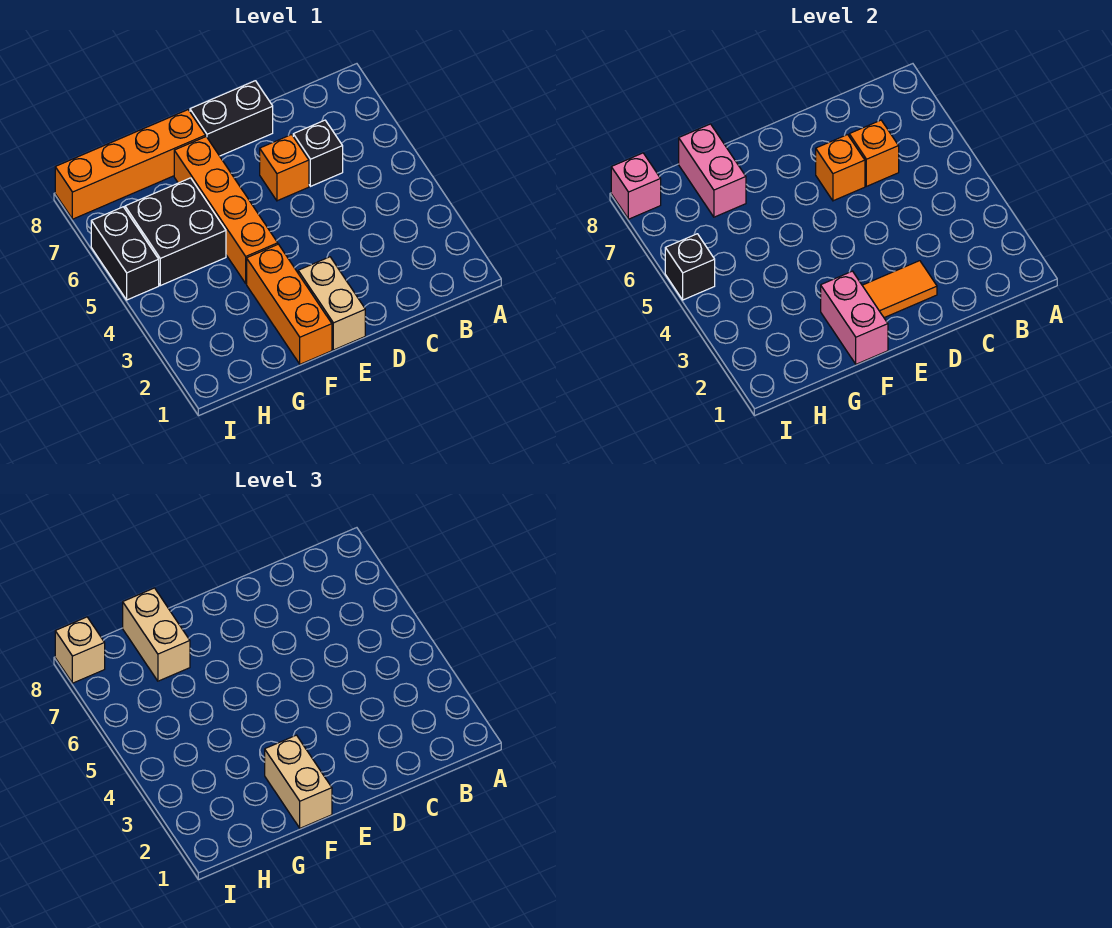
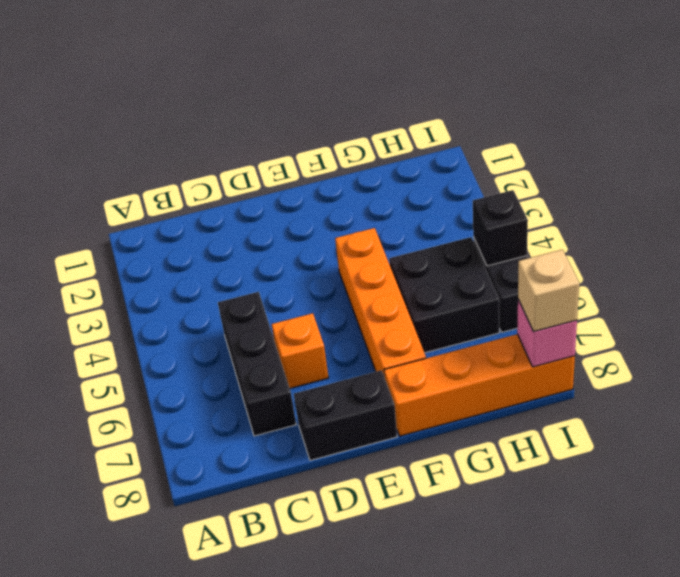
black brick C5:C7 level 1 -> black brick C6 level 1
none -> tan brick E1:E2 level 1
none -> orange brick F1:F3 level 1
none -> orange brick C6 level 2

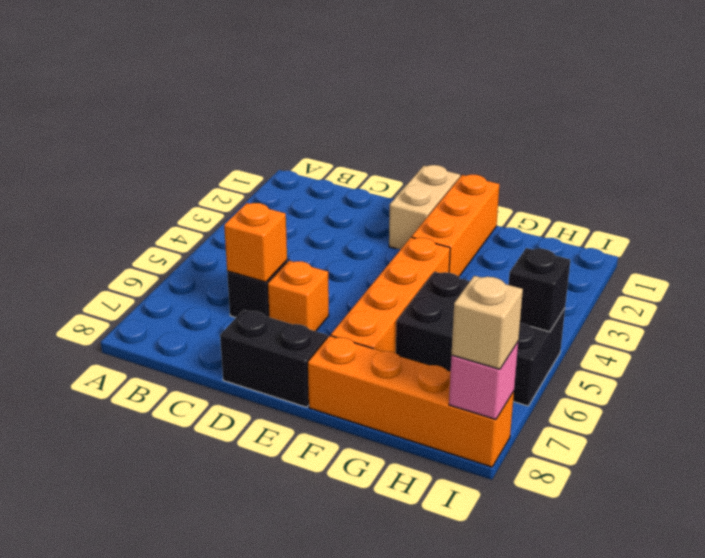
none -> orange tile D2:E2 level 2
none -> orange brick D6 level 2
none -> pink brick F1:F2 level 2

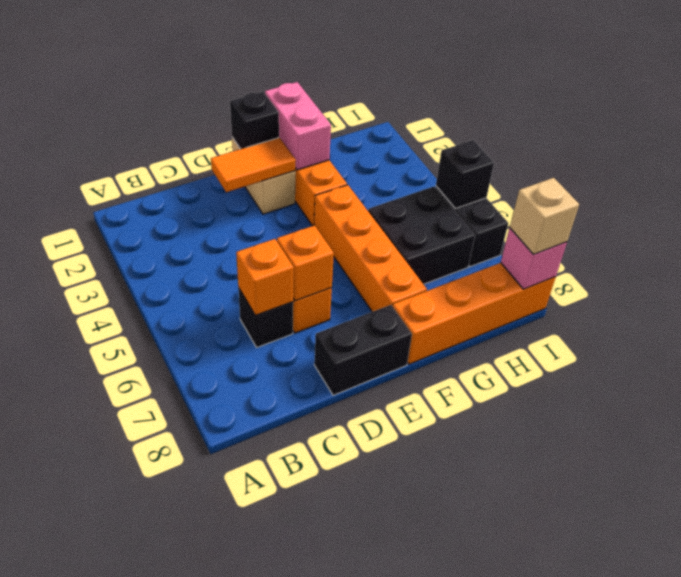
black brick E1 level 2 -> none
none -> pink brick G7:G8 level 2
none -> tan brick F1:F2 level 3
none -> tan brick G7:G8 level 3

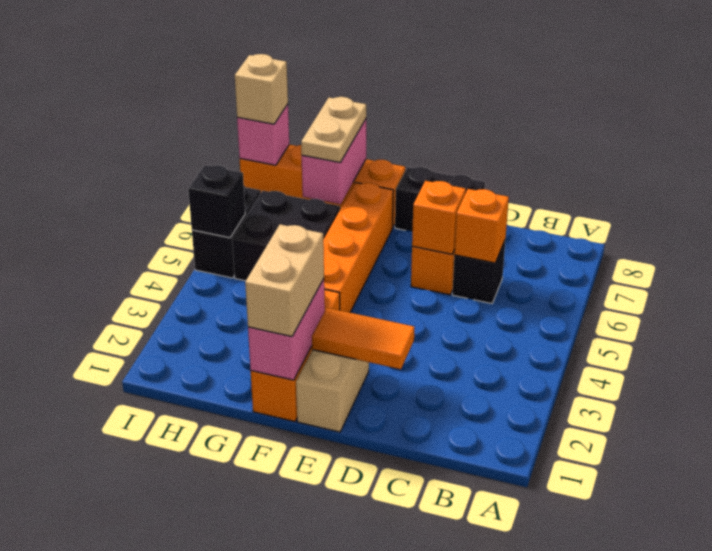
tan plate G7:G8 level 3 -> tan brick G7:G8 level 3

